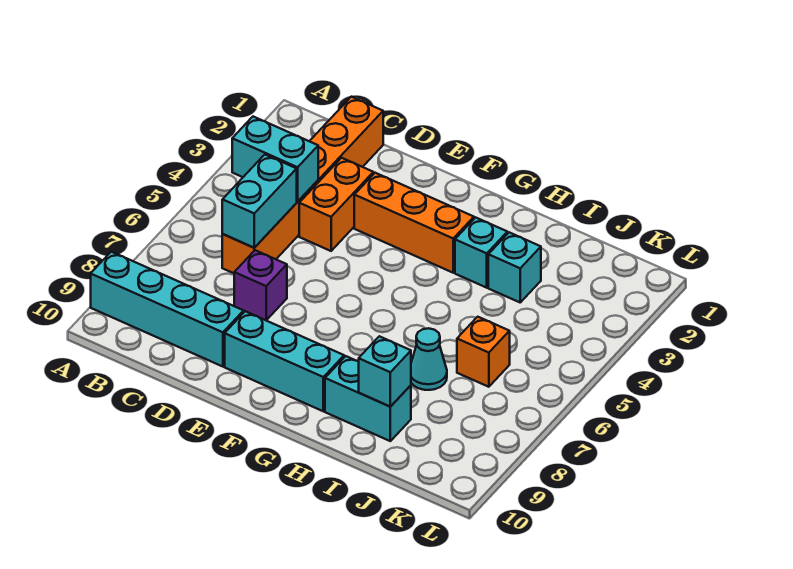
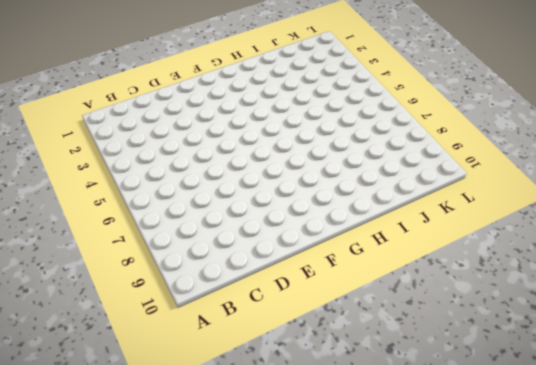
none -> cyan brick A9:D9 level 1
none -> orange brick C1:C6 level 1
none -> orange brick D3:D4 level 1

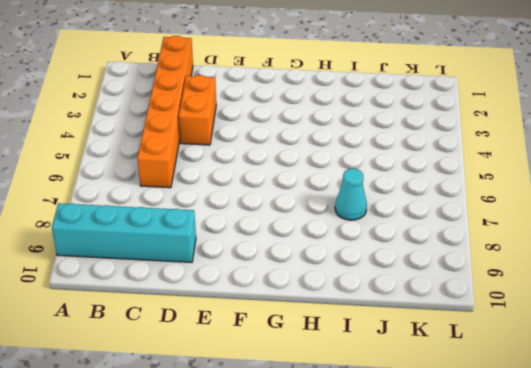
none -> purple brick D7 level 1
none -> orange brick E3:G3 level 1
none -> cyan brick E9:G9 level 1

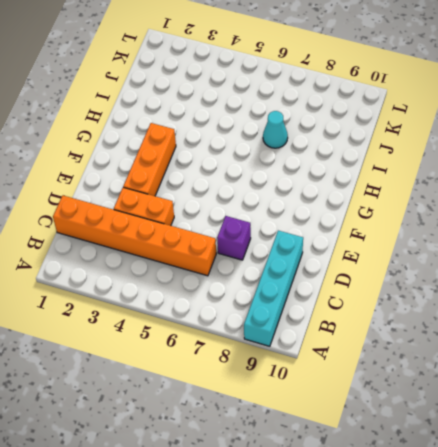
none -> cyan brick E9:G9 level 1
none -> cyan brick H3 level 1
none -> cyan brick H9:I9 level 1

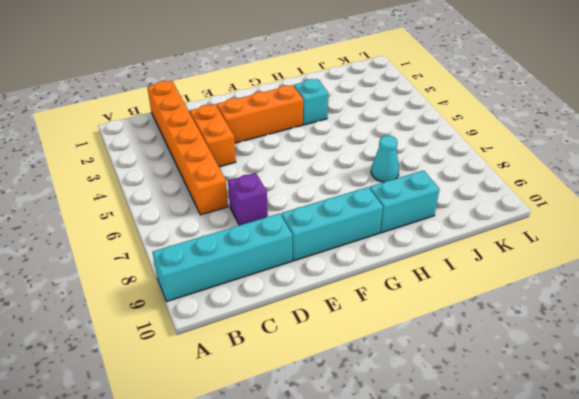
none -> cyan brick I3 level 1
none -> orange brick J6 level 1
none -> cyan brick B4:C4 level 2

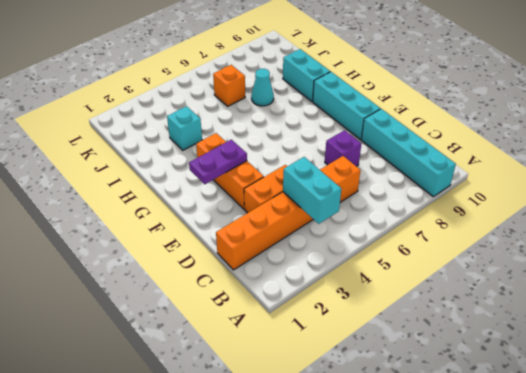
purple plate F2:F3 level 2 -> none
none -> cyan brick H3 level 1
none -> cyan brick C5:C6 level 2
none -> cyan brick I9 level 2

